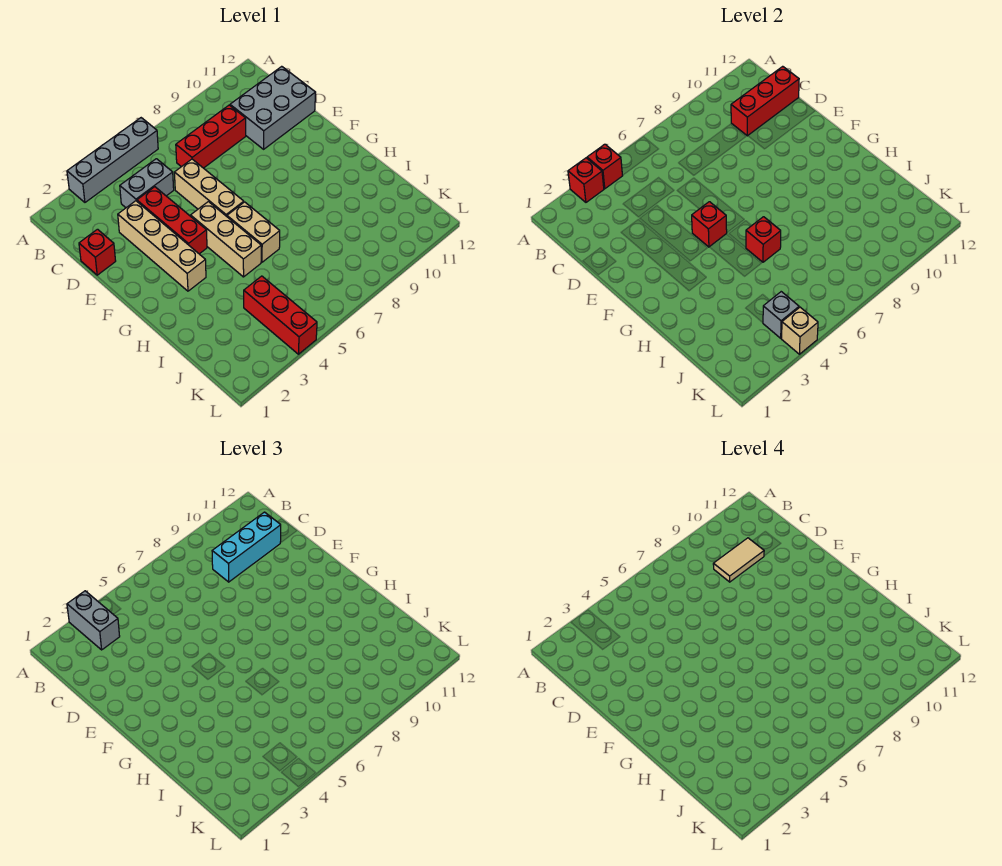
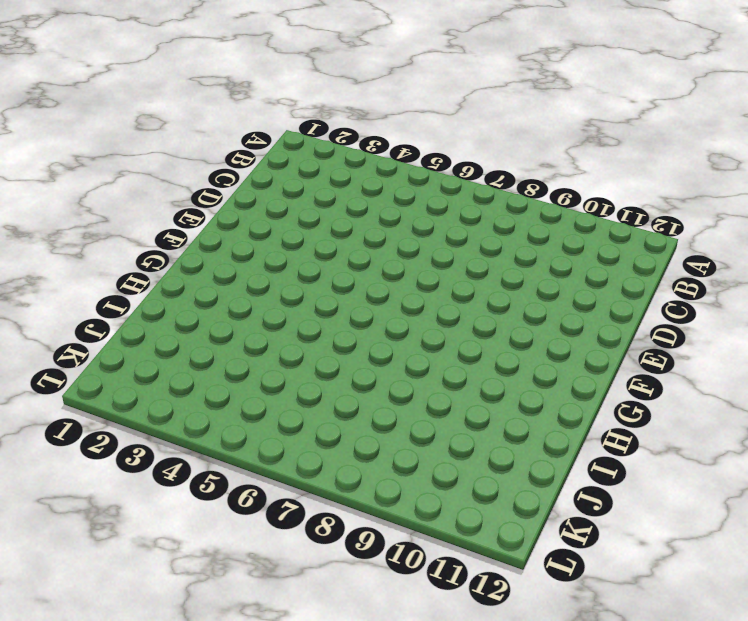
none -> grey brick A3:A6 level 1
none -> grey brick C4:C5 level 1
none -> red brick C7:C9 level 1

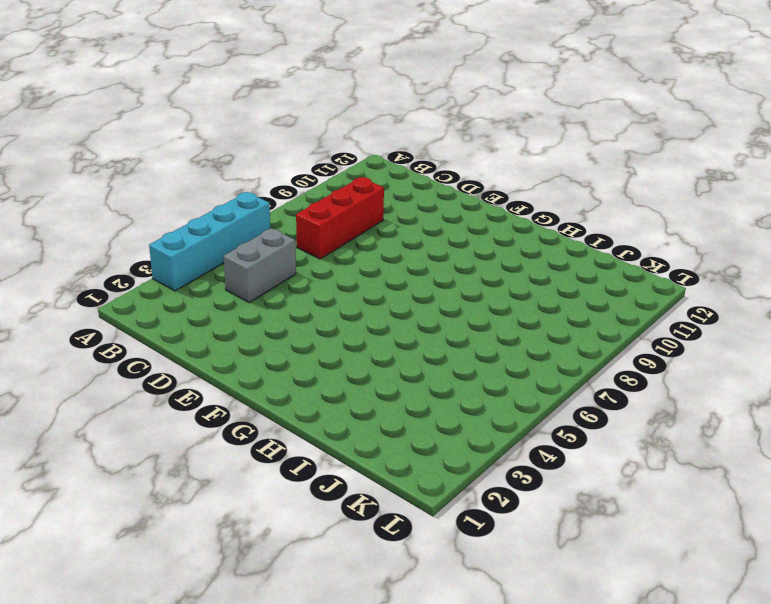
cyan brick A3:A6 level 1 -> grey brick A3:A6 level 1
none -> grey brick C10:D12 level 1
none -> red brick D1 level 1
none -> tan brick D3:G3 level 1

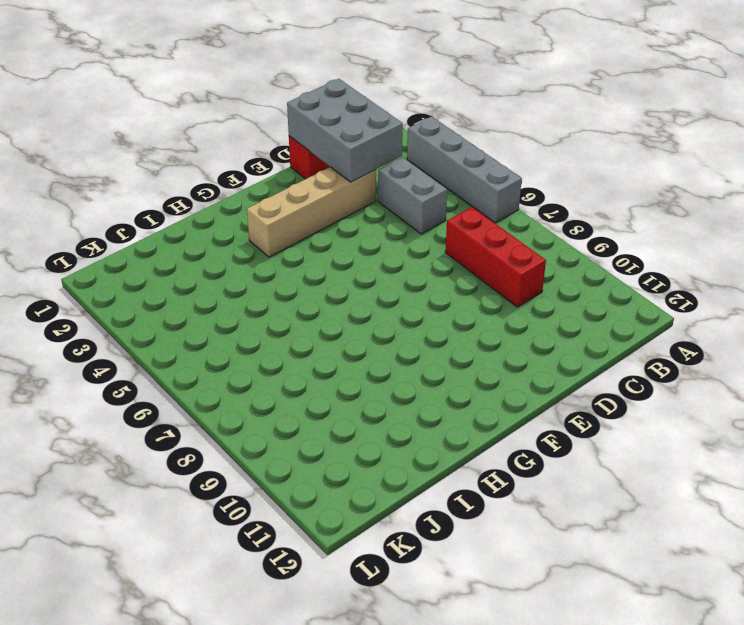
grey brick C1:D3 level 2 -> grey brick C10:D12 level 1
none -> red brick D4:F4 level 1
none -> tan brick D6:F6 level 1
none -> tan brick F5:H5 level 1

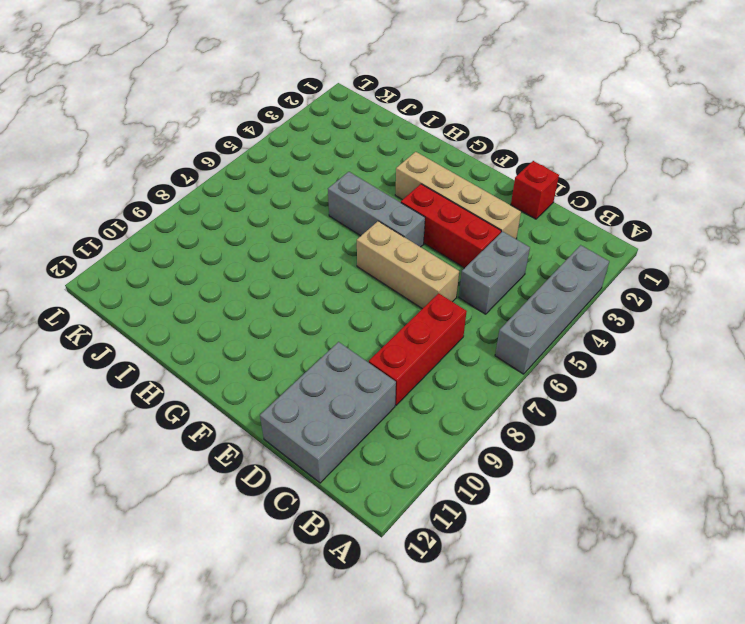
grey brick F5:H5 level 1 -> tan brick F5:H5 level 1
none -> tan brick G6:H6 level 1
none -> red brick J4:L4 level 1
none -> red brick A3 level 2

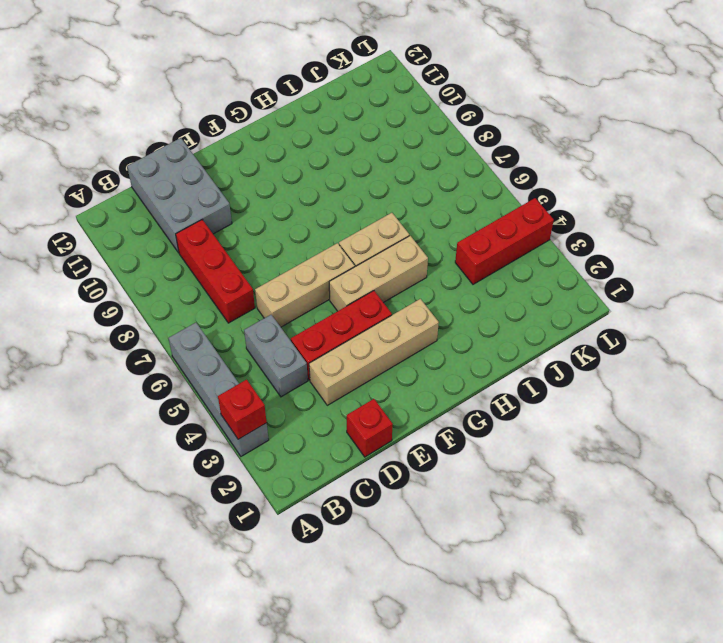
none -> red brick A4 level 2
none -> red brick C10:C12 level 2
none -> red brick F5 level 2

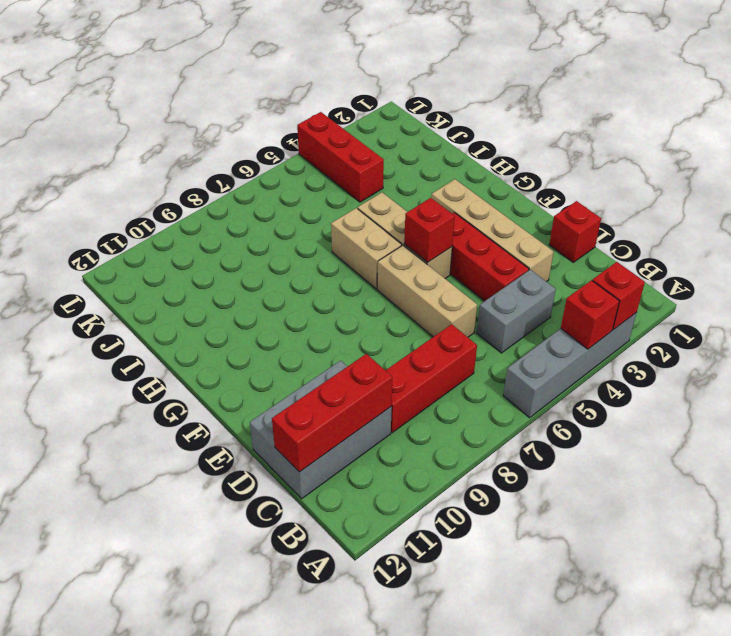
none -> red brick H6 level 2
none -> grey brick K4 level 2
none -> tan brick L4 level 2

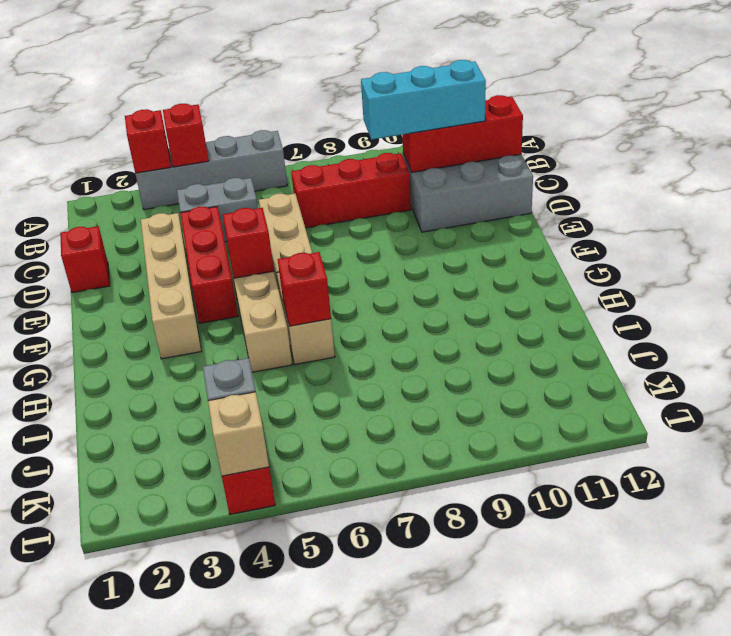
none -> grey brick A3:B3 level 3
none -> tan tile C9:C10 level 4

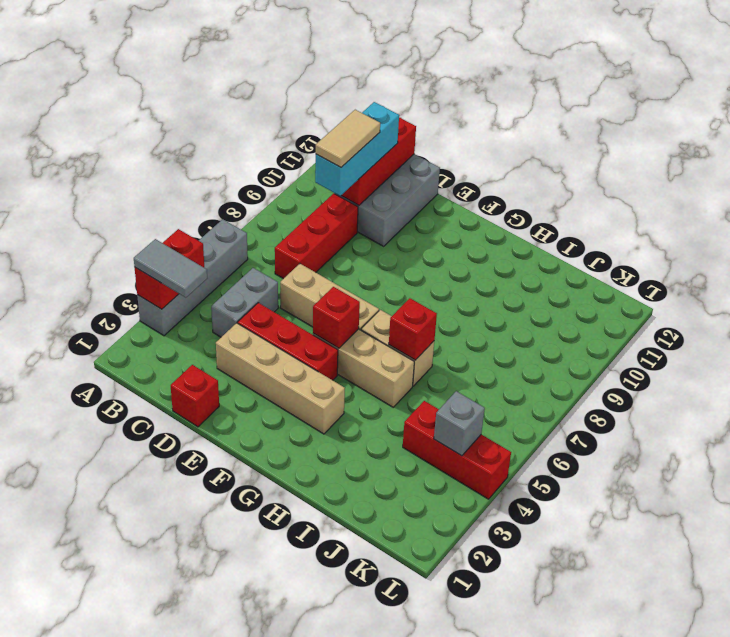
grey tile A3:B3 level 3 -> grey brick A3:B3 level 3
none -> tan brick L4 level 2

